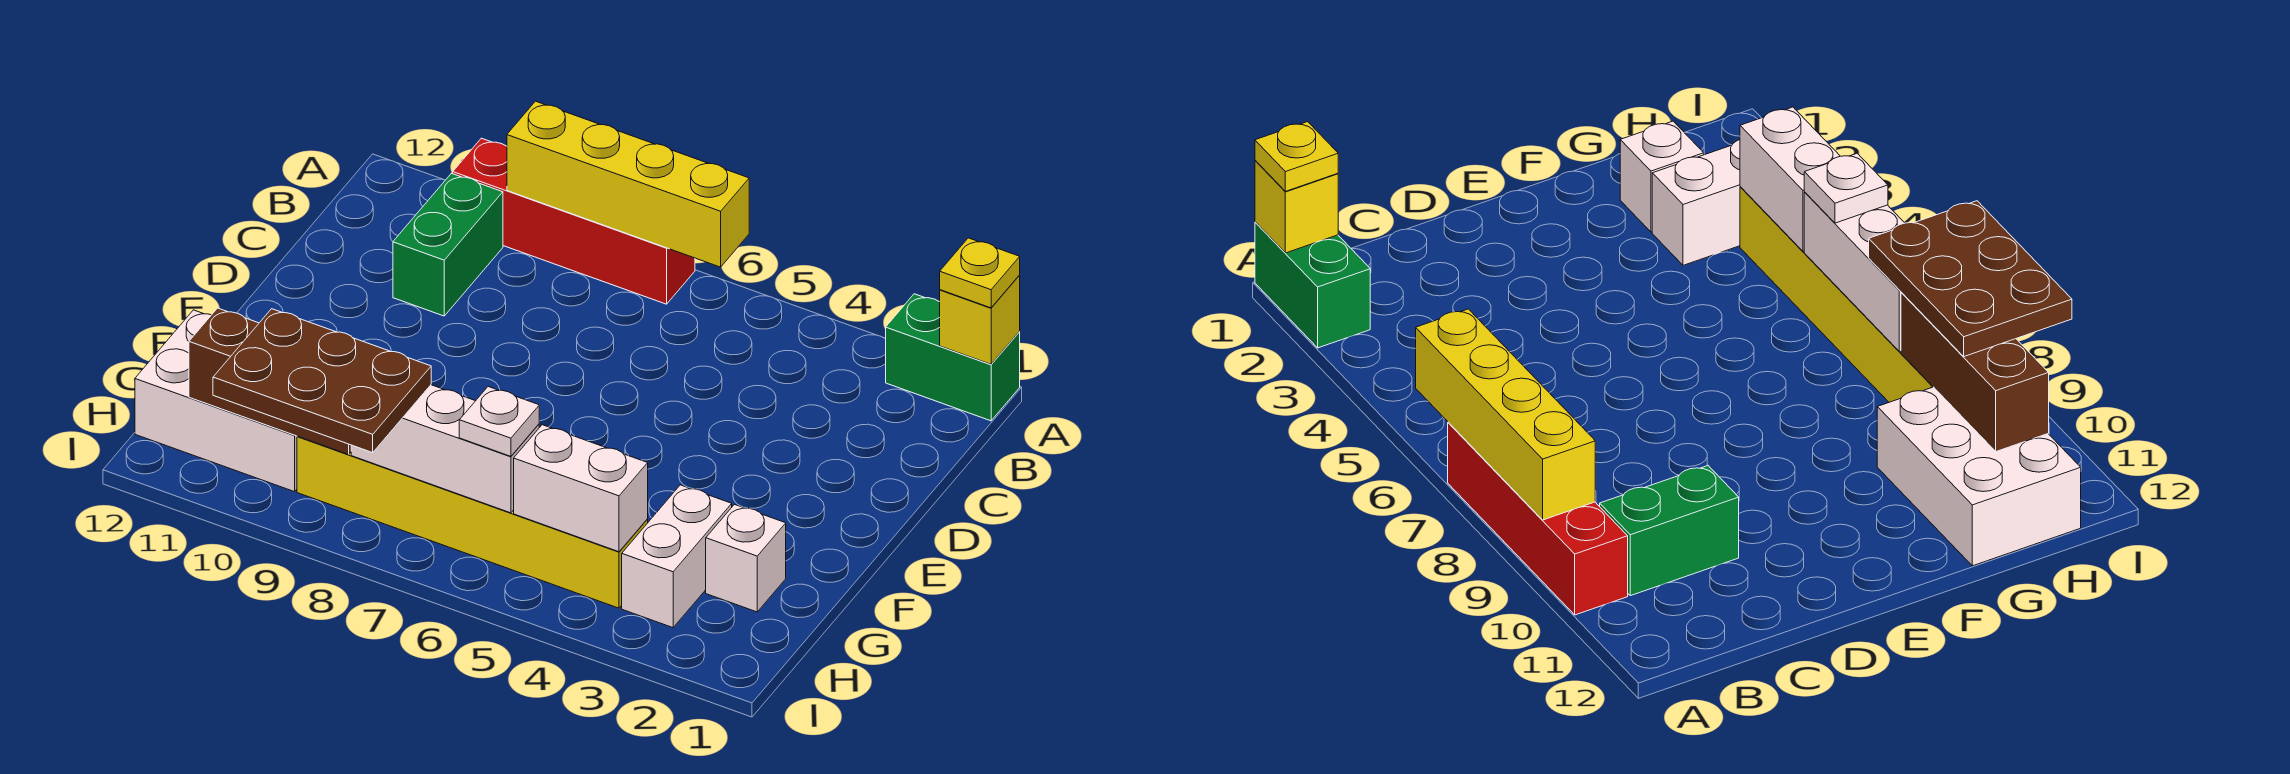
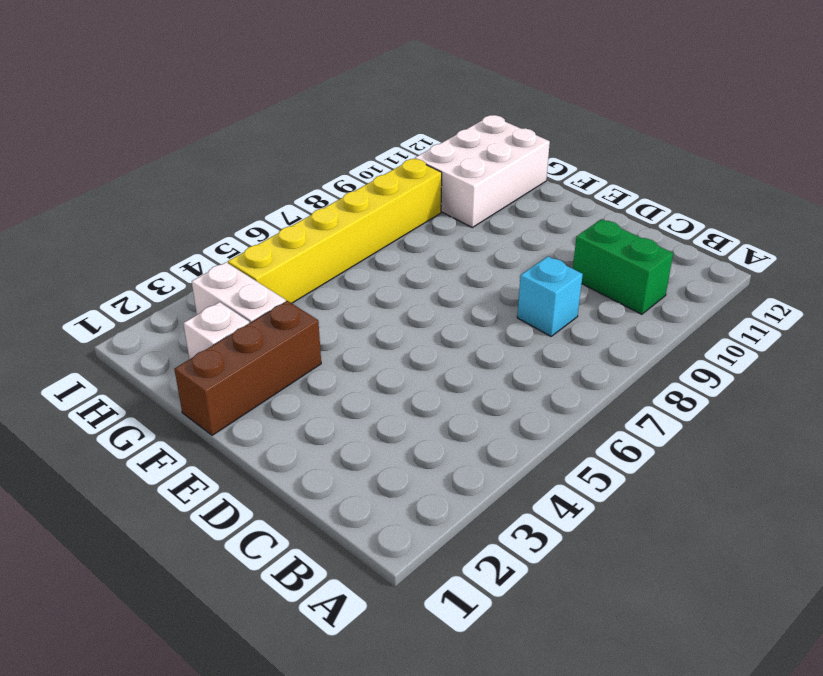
cyan brick C8 level 1 -> none
brown brick F1:F3 level 1 -> brown brick H9:H11 level 2
none -> green brick A1:A2 level 1
none -> red brick A7:A10 level 1
none -> yellow brick A1 level 2

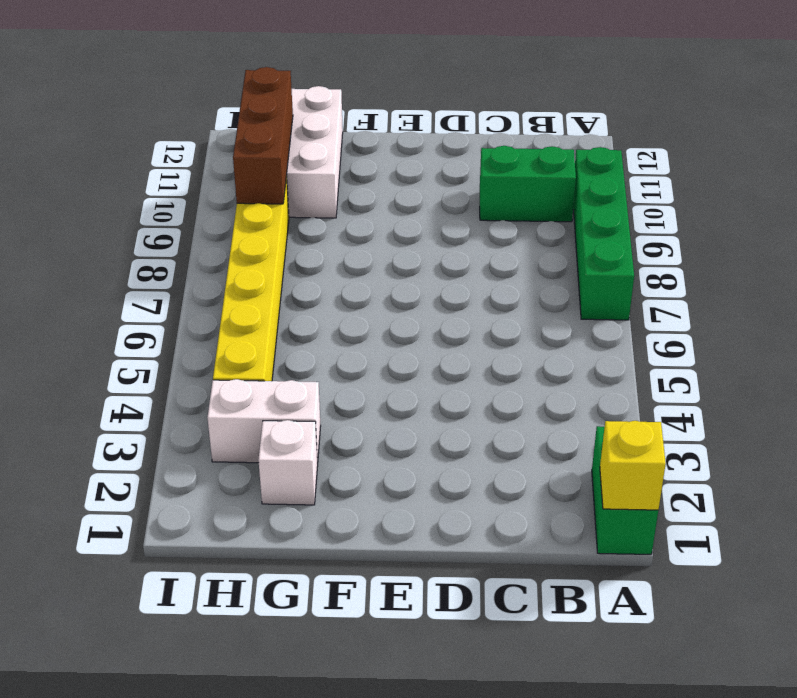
green brick A7:A10 level 1 -> red brick A7:A10 level 1
none -> yellow brick A6:A9 level 2
none -> white brick H4:H5 level 2
none -> white brick H6:H8 level 2

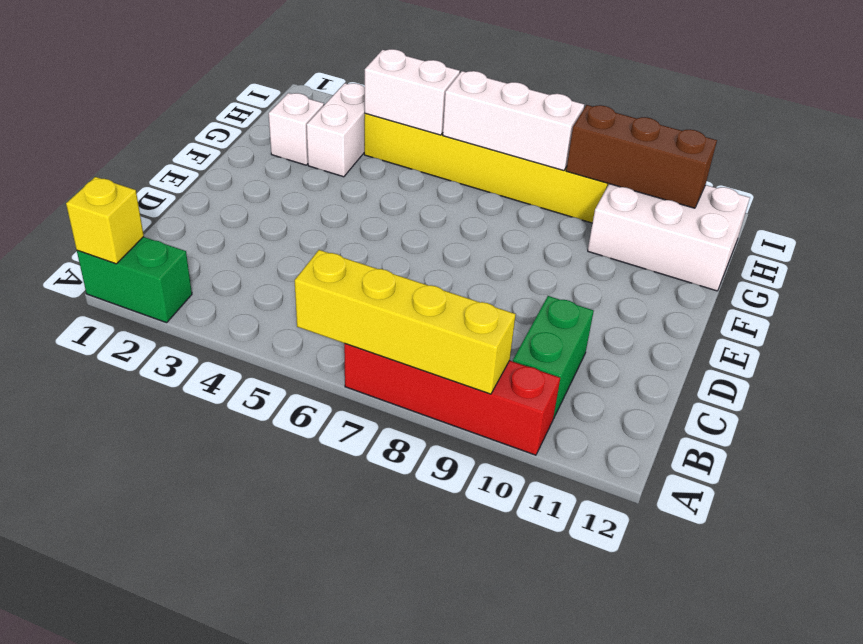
none -> yellow plate A1 level 3
none -> white plate H6 level 3
none -> brown plate H8:I10 level 3

